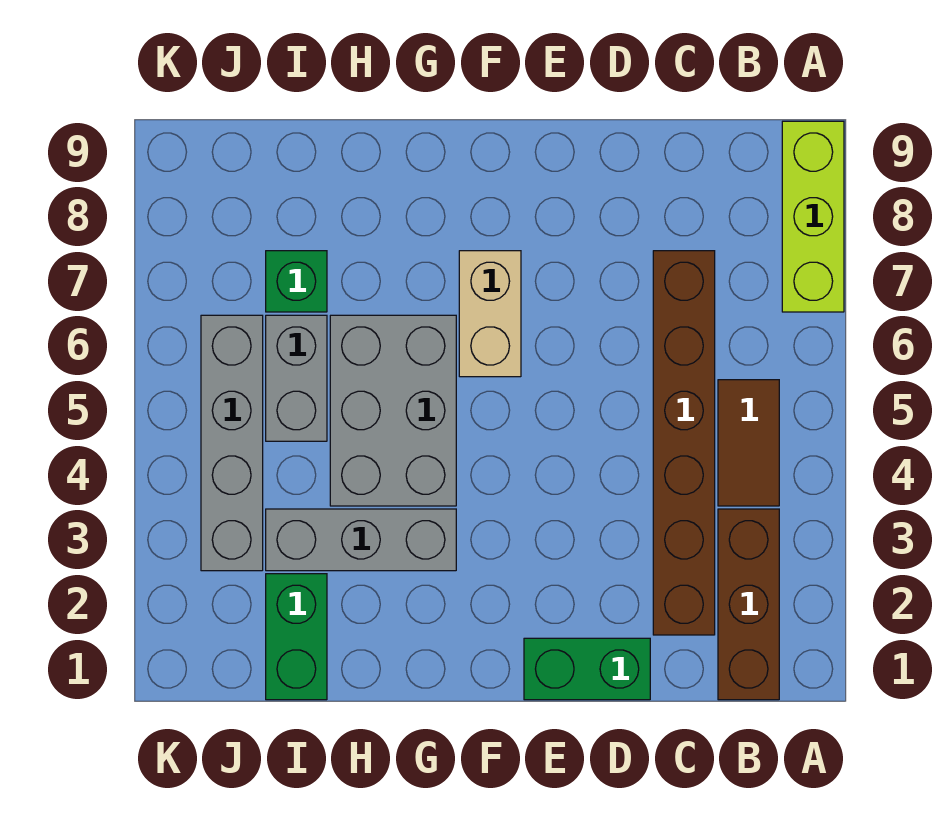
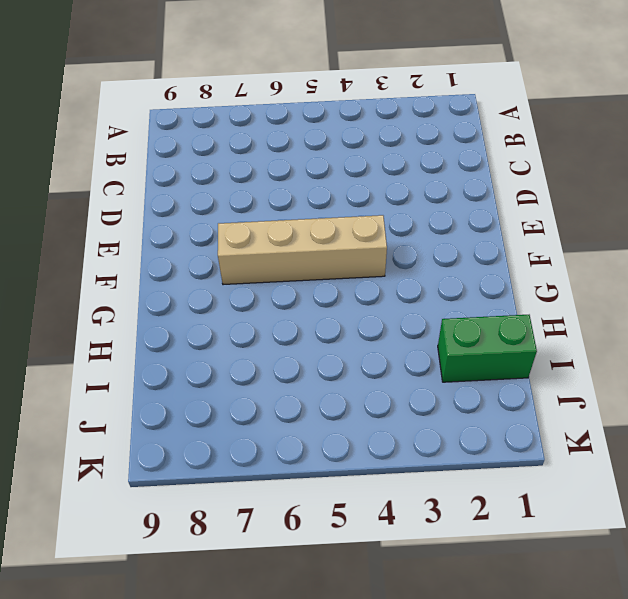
tan brick F4:F7 level 1 -> tan brick F6:F7 level 1
none -> lime brick A7:A9 level 1
none -> brown brick B1:B3 level 1
none -> brown tile B4:B5 level 1

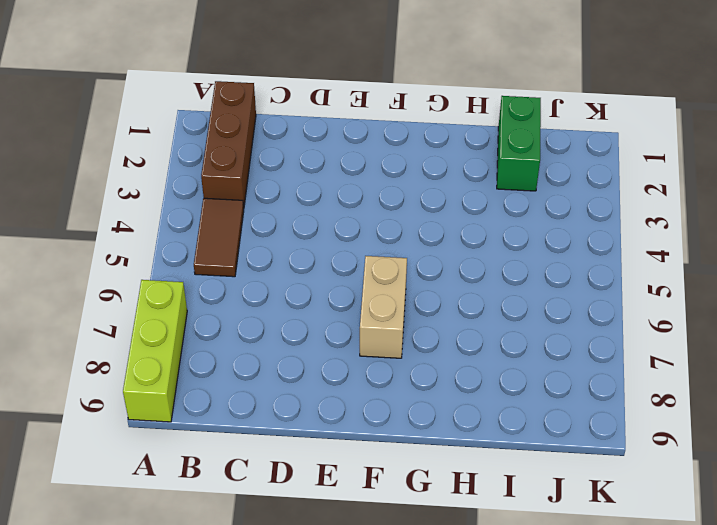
none -> brown brick C2:C7 level 1
none -> green brick D1:E1 level 1
none -> grey brick G3:I3 level 1

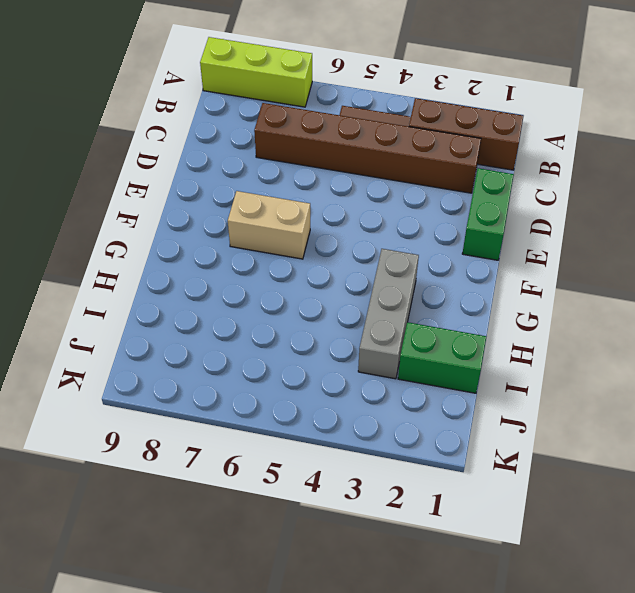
none -> grey brick G4:H6 level 1
none -> grey brick I5:I6 level 1
none -> green brick I7 level 1

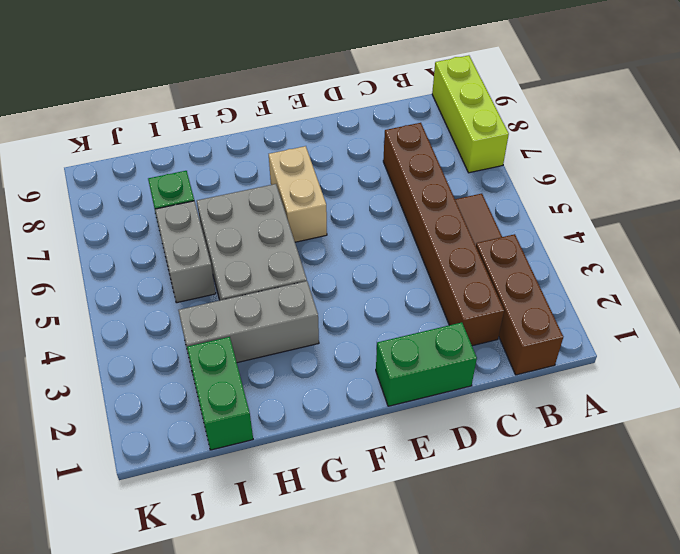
none -> grey brick J3:J6 level 1

